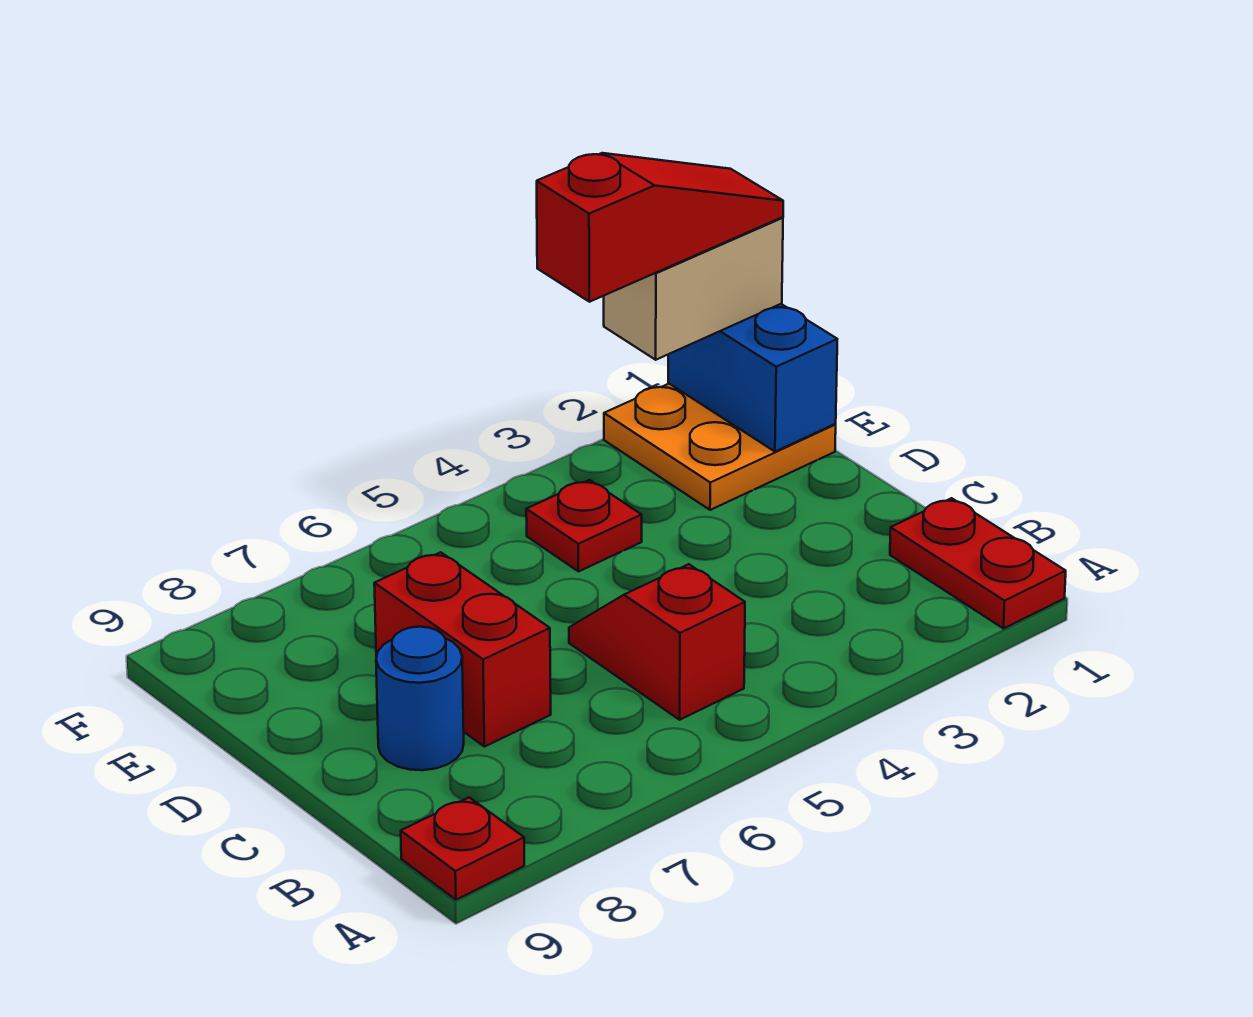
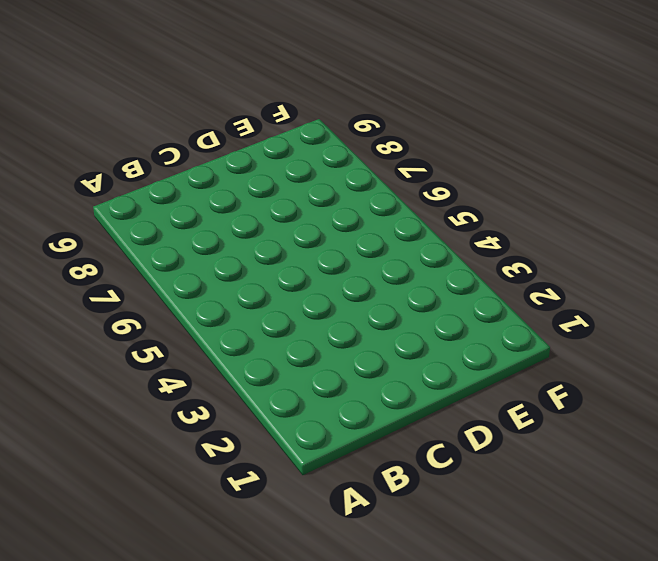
none -> red plate A1:B1 level 1
none -> red plate A9 level 1

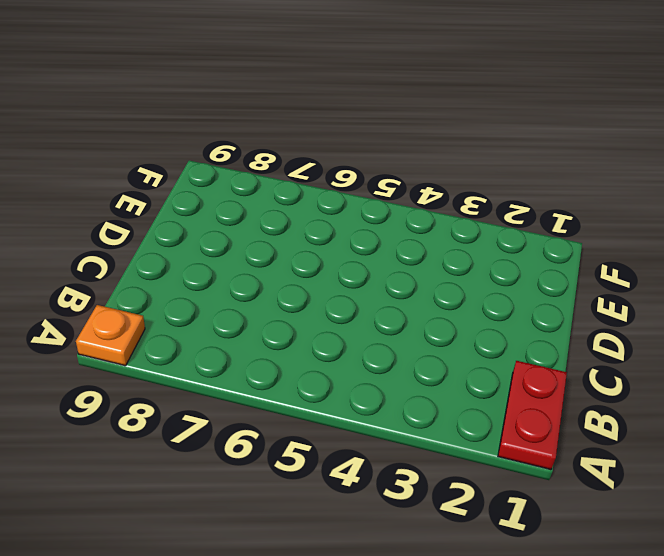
orange plate A9 level 1 -> red plate A9 level 1
none -> red slope B5:C5 level 1 top B
none -> red brick C7:D7 level 1

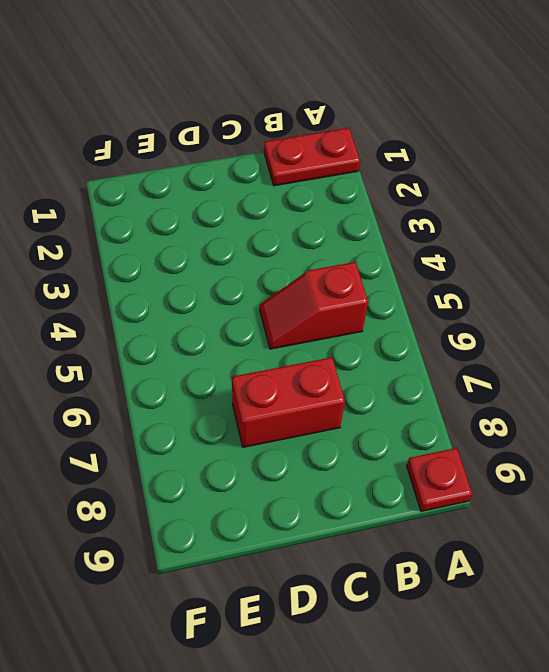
none -> blue round brick C8 level 1
none -> orange plate E1:F2 level 1

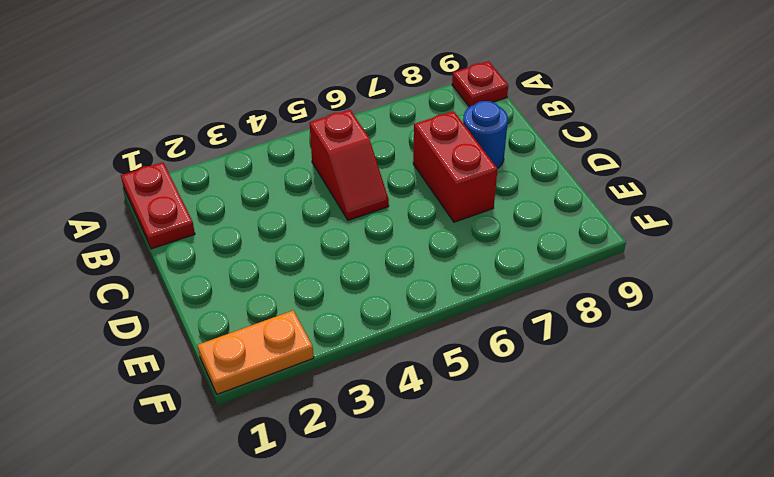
orange plate F1:F2 level 1 -> orange plate E1:F2 level 1
none -> red plate E4 level 1
none -> blue brick E1:F1 level 2

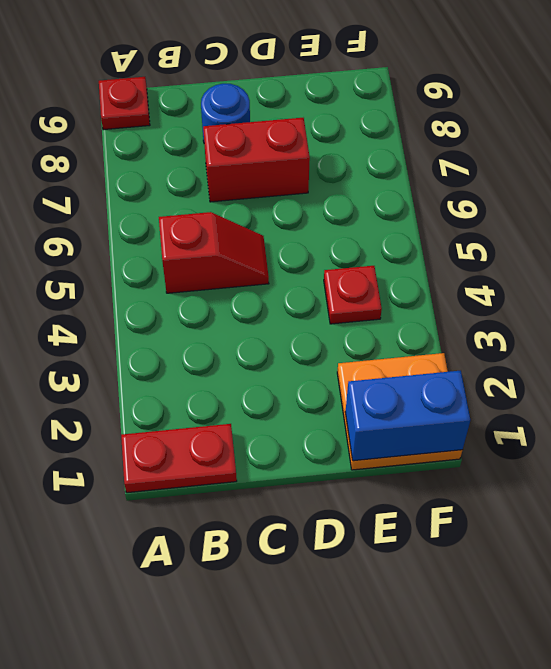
none -> tan brick F1:F2 level 3
none -> red slope F1:F3 level 4 top 3

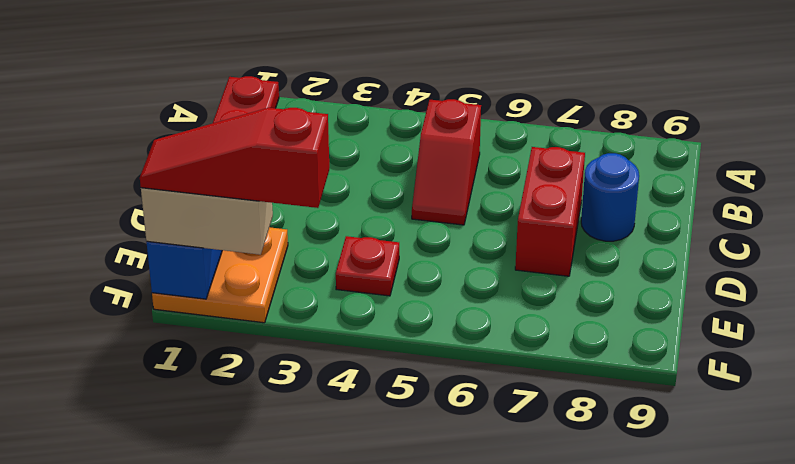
none -> red plate A9 level 1

